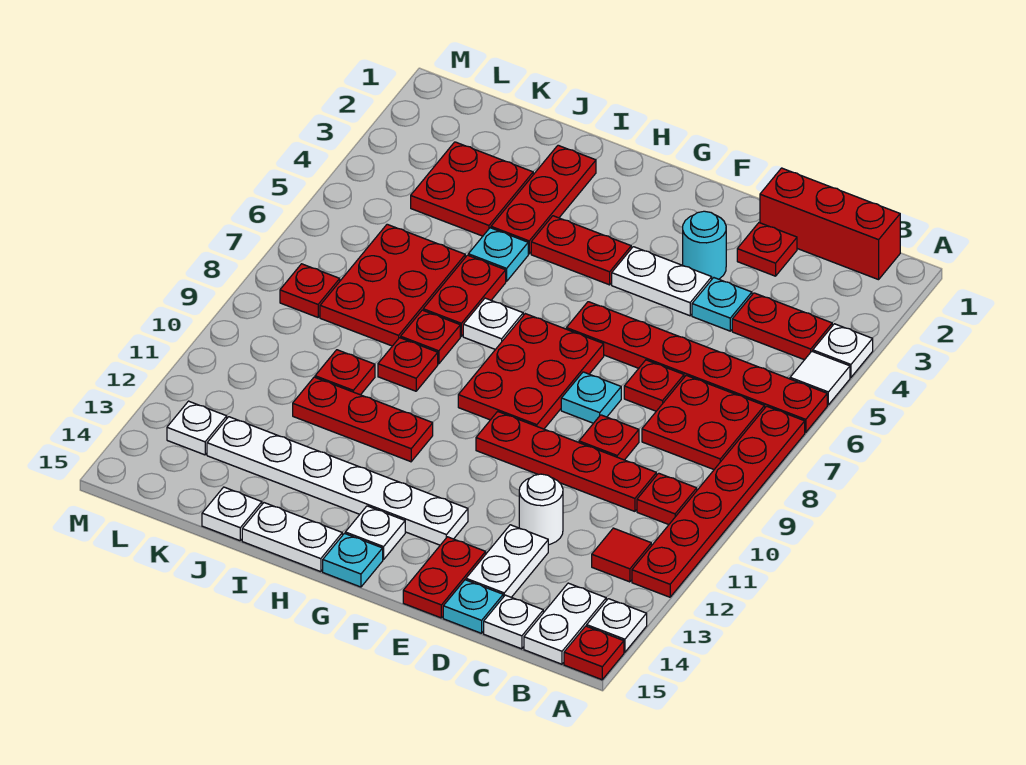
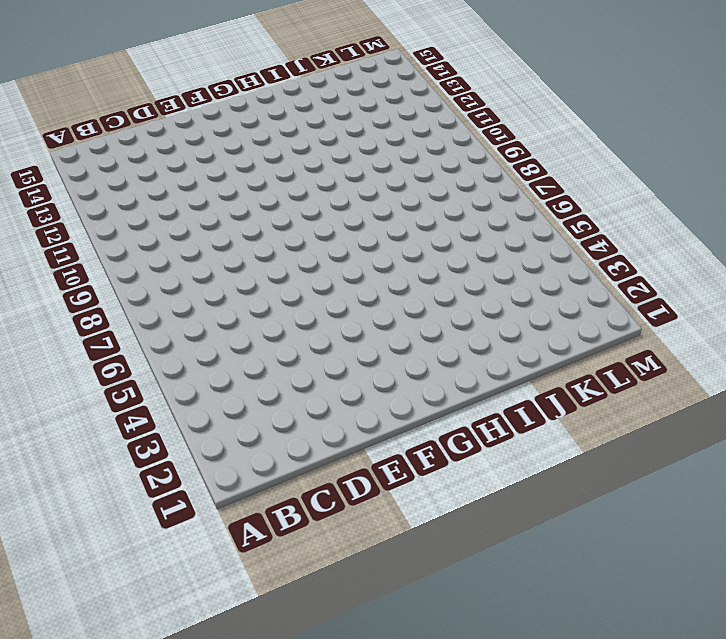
none -> white plate A4 level 1
none -> white tile A5 level 1
none -> red plate A6:F6 level 1
none -> red plate A7:A12 level 1

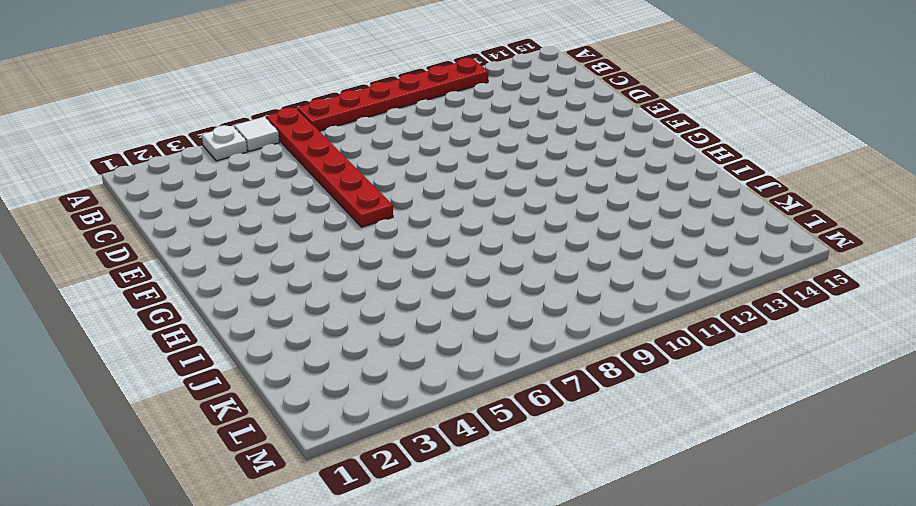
none -> white plate A14 level 1
none -> red plate A15 level 1
none -> red brick B1:D1 level 1
none -> red plate B4:C4 level 1

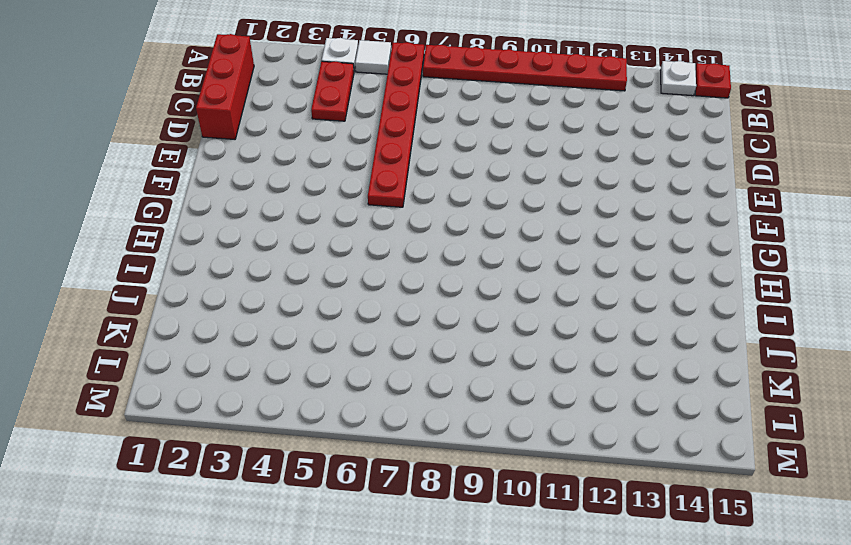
none -> red plate B7:C8 level 1
none -> red plate B10 level 1
none -> red tile B12 level 1
none -> white plate B14:B15 level 1

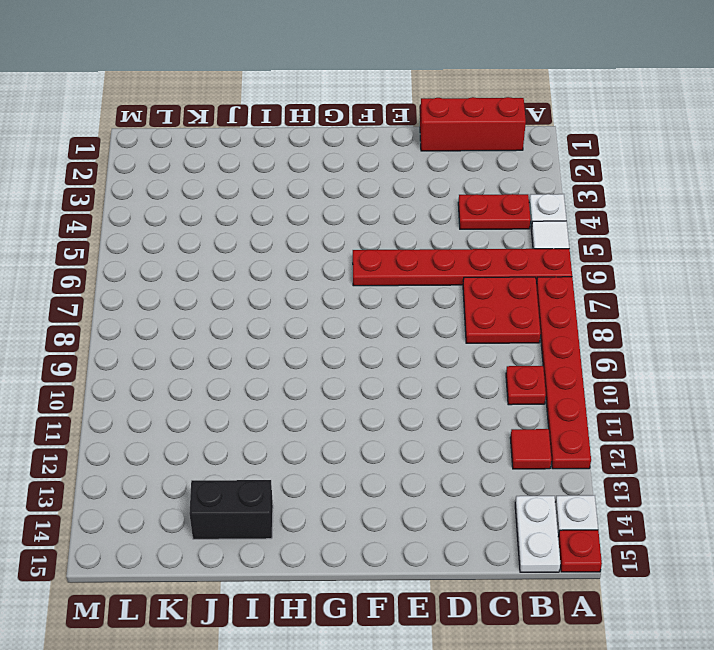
black brick I14:J14 level 1 -> none
none -> red plate C10:F10 level 1
none -> white plate C15 level 1
none -> red plate D2 level 1
none -> cyan plate D4 level 1

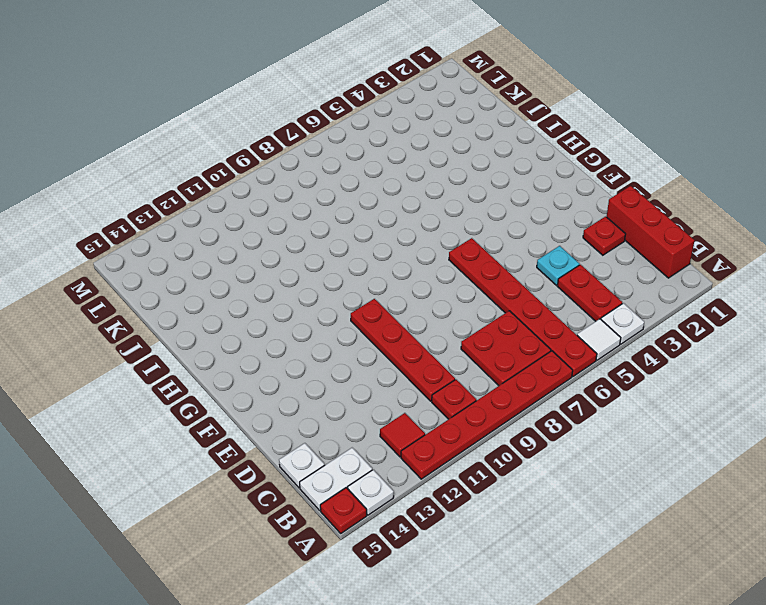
none -> red plate D7 level 1
none -> red plate D9 level 1
none -> white round brick D12 level 1
none -> white plate D13:D14 level 1

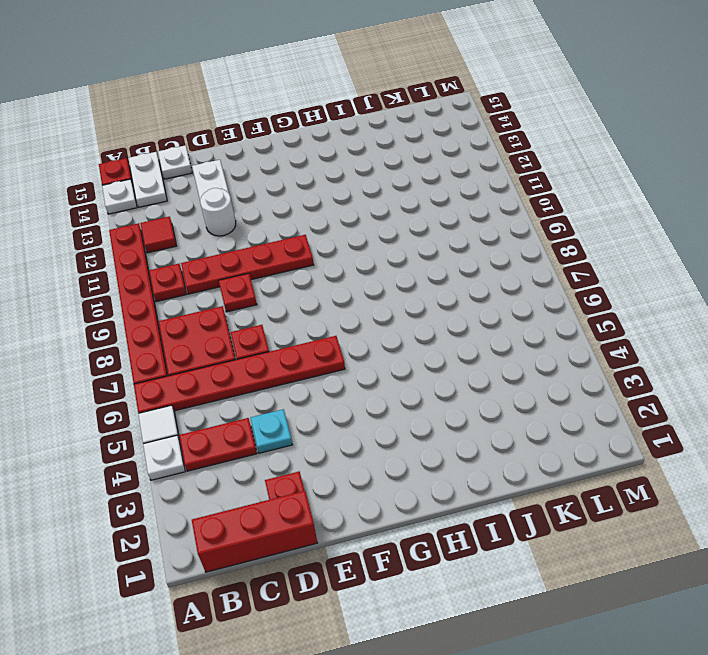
none -> cyan plate D15 level 1
none -> cyan round brick E3 level 1
none -> white plate E4:F4 level 1
none -> cyan plate E8 level 1

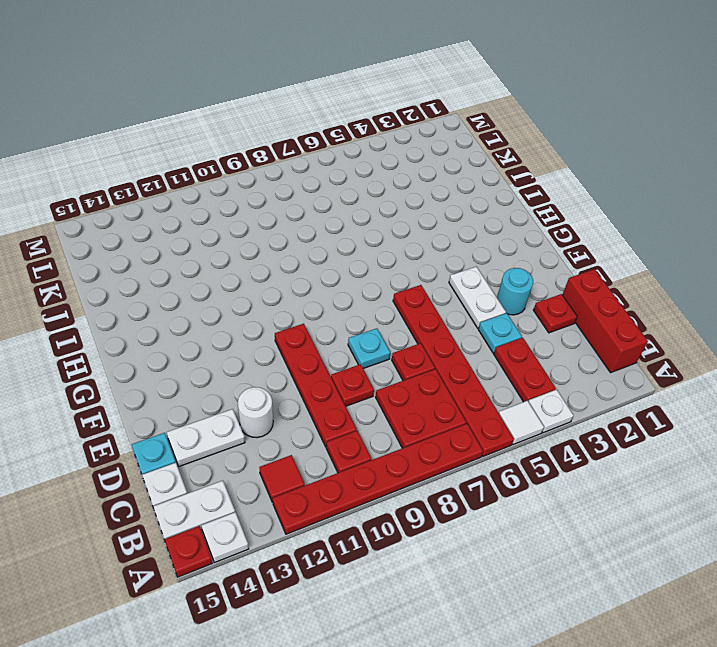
none -> red plate E14:E15 level 1
none -> red plate F7:G9 level 1
none -> white plate F13:K13 level 1
none -> red plate G4:H4 level 1

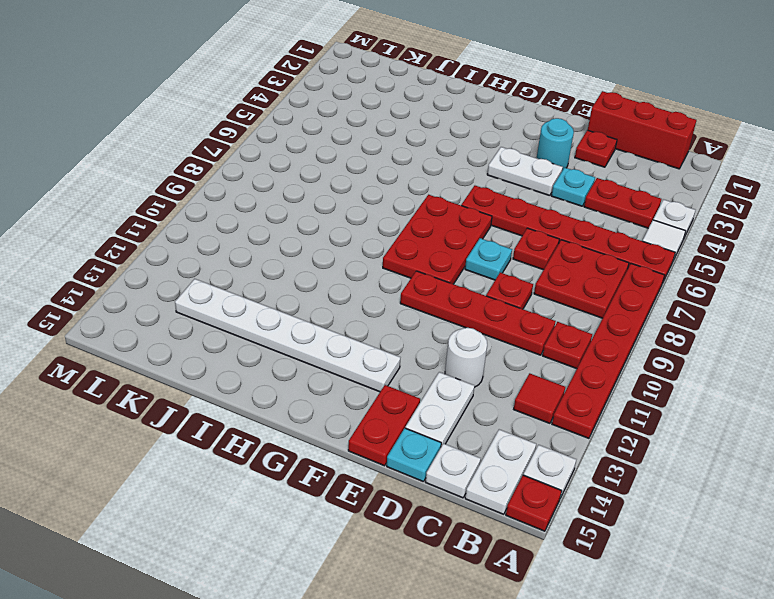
none -> red plate G4:H4 level 1
none -> white plate G14 level 1
none -> cyan plate G15 level 1
none -> white plate H7 level 1

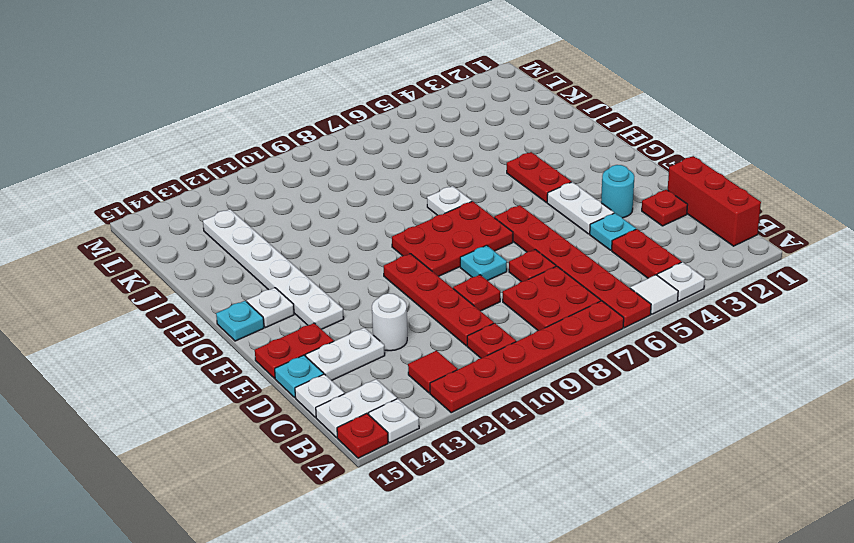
none -> red plate H11:J11 level 1
none -> white plate H15:I15 level 1
none -> red plate I2:I4 level 1
none -> cyan plate I5 level 1

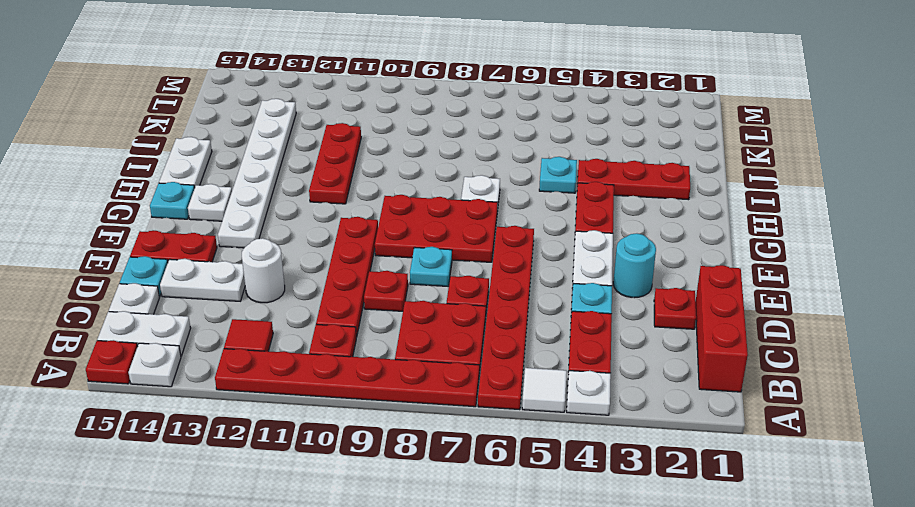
none -> red plate I6:I7 level 1
none -> red plate I8 level 1
none -> red plate I9 level 1
none -> red plate J3:K4 level 1

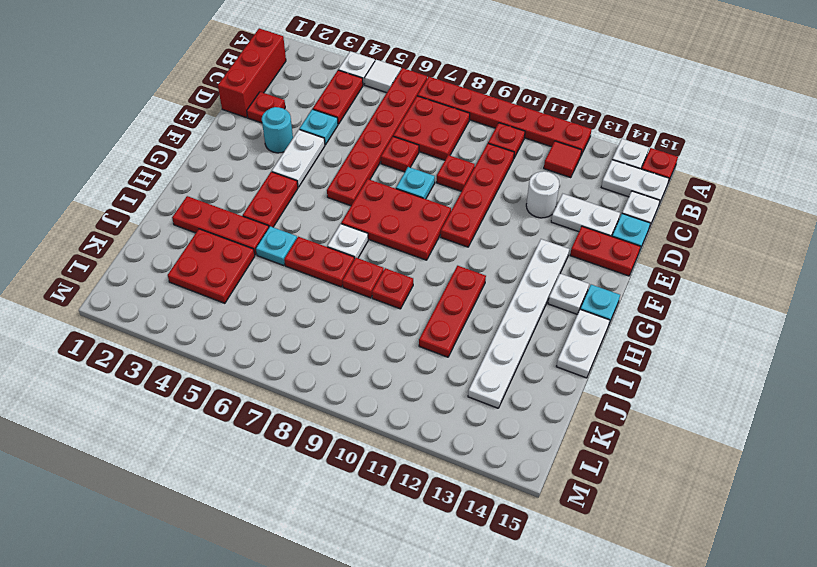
none -> red plate J6:K8 level 1
none -> red plate J10 level 1
none -> white plate J15 level 1
none -> red plate L8 level 1

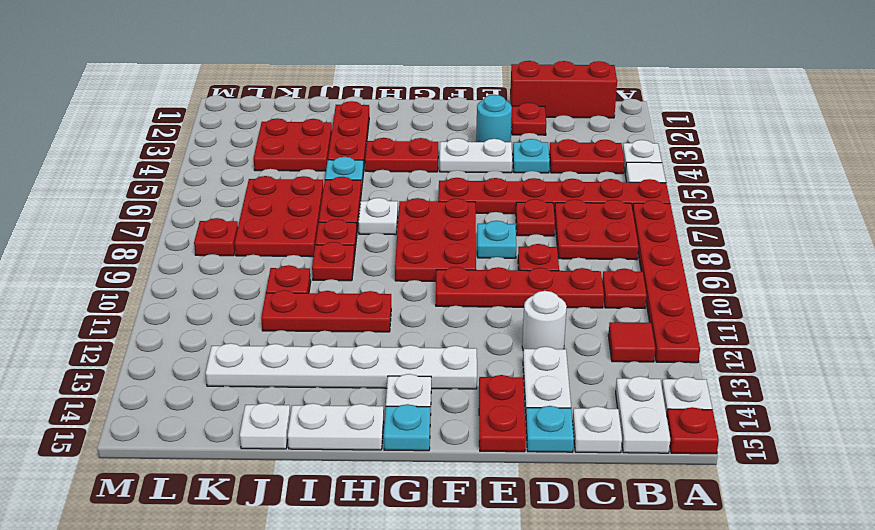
none -> white plate L13 level 1

